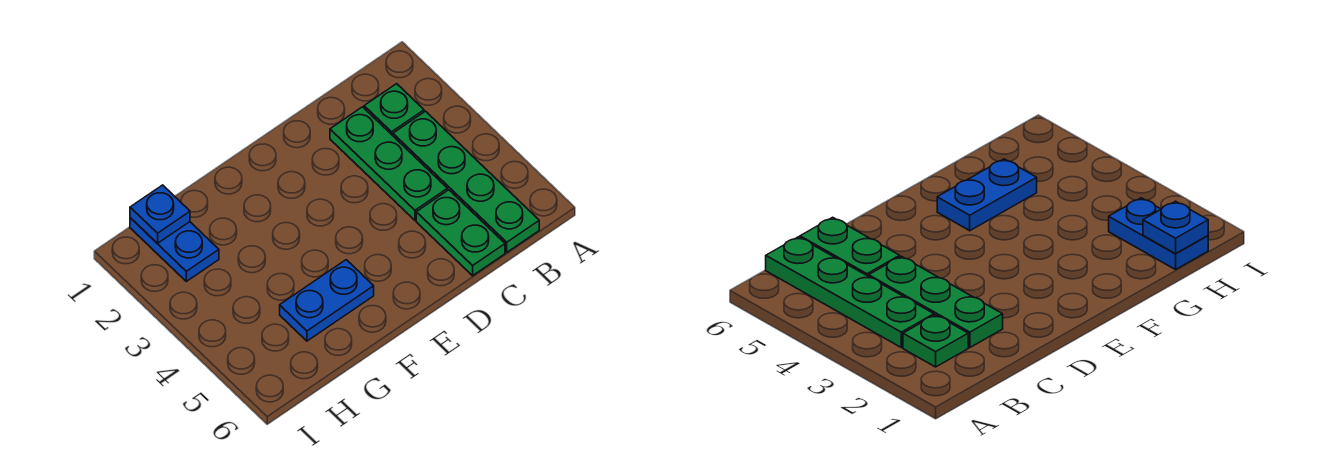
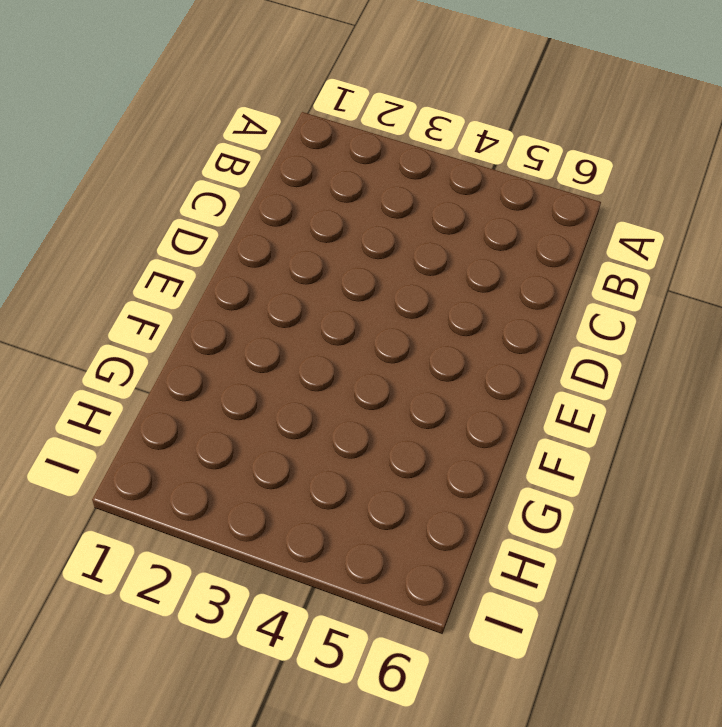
none -> green plate B2 level 1
none -> green plate B3:B6 level 1

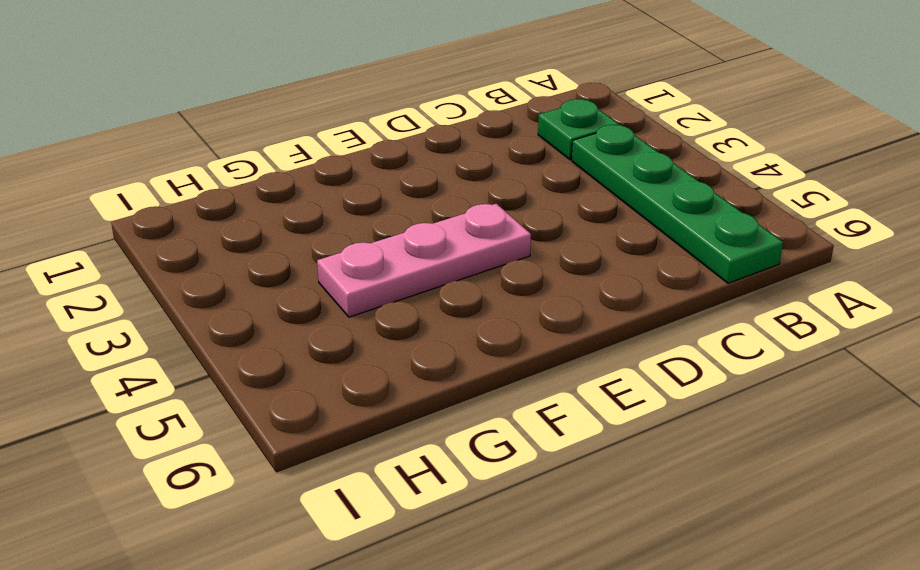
pink plate E4:G4 level 1 -> none
none -> green plate C2:C4 level 1
none -> green plate C5:C6 level 1

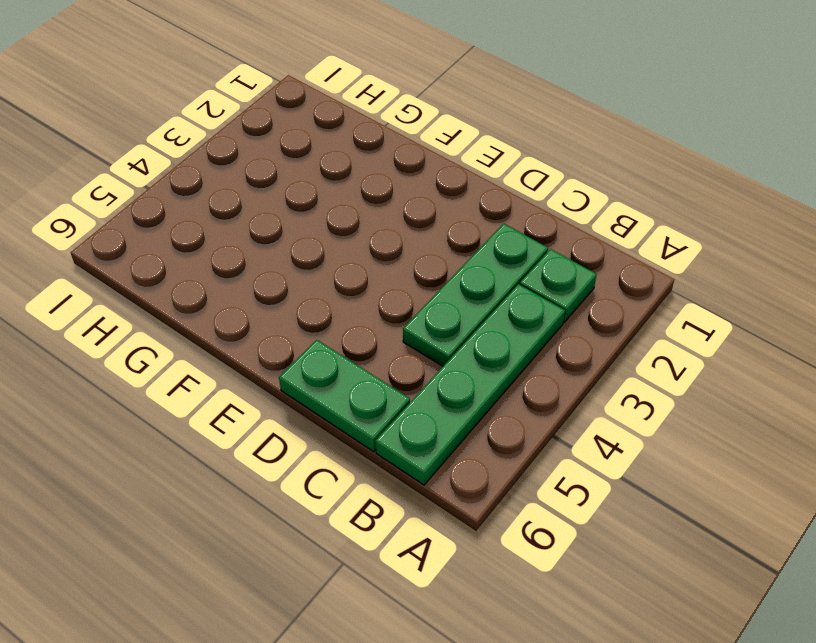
green plate C6:D6 level 1 -> green plate C5:C6 level 1
none -> blue plate F5:G5 level 1
none -> blue plate H1:H2 level 1

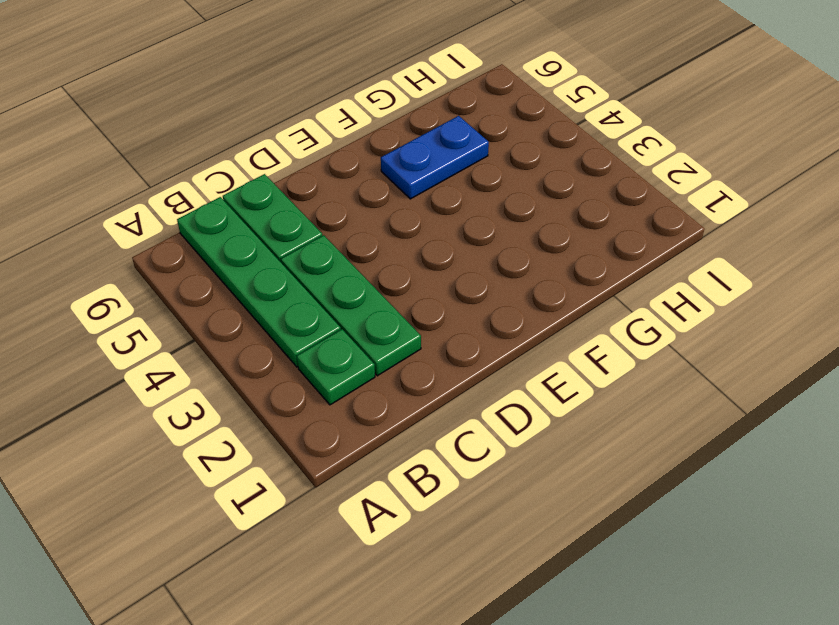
none -> blue plate H1:H2 level 1
none -> blue plate H1 level 2

